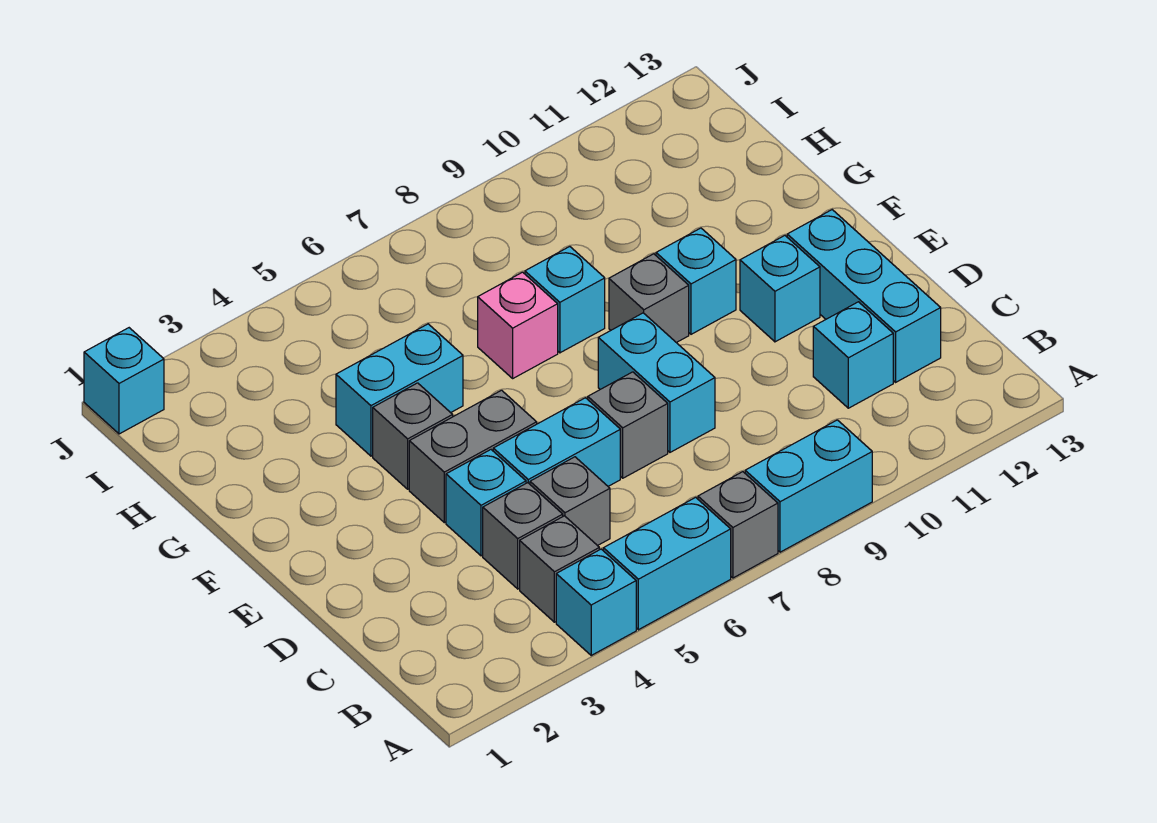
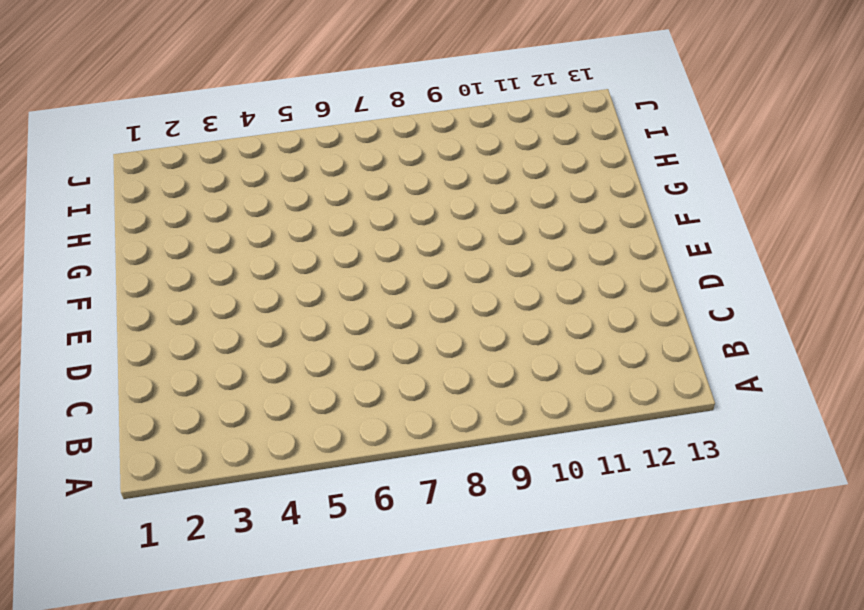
none -> cyan brick A4 level 1
none -> cyan brick A5:A6 level 1
none -> grey brick A7 level 1

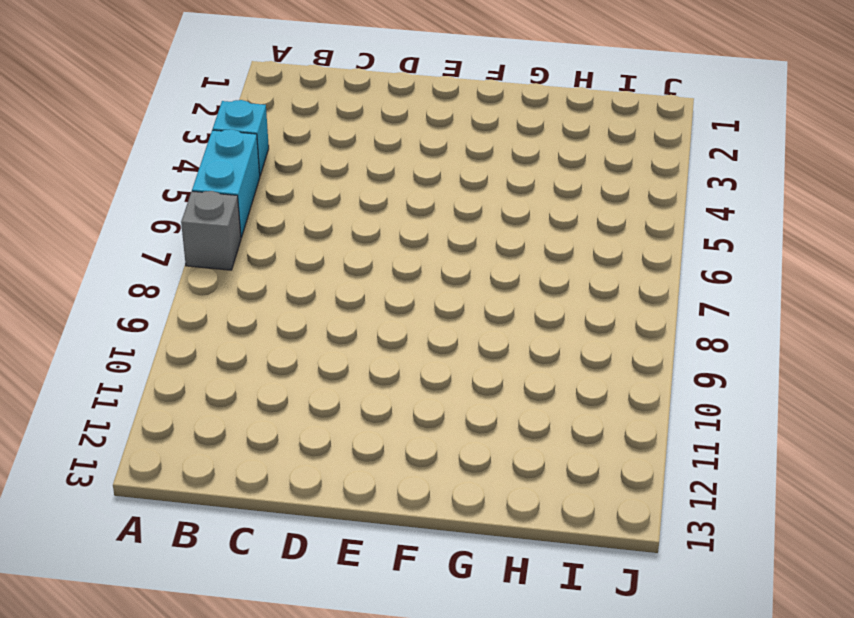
none -> cyan brick A8:A9 level 1
none -> grey brick B4 level 1
none -> grey brick C4 level 1

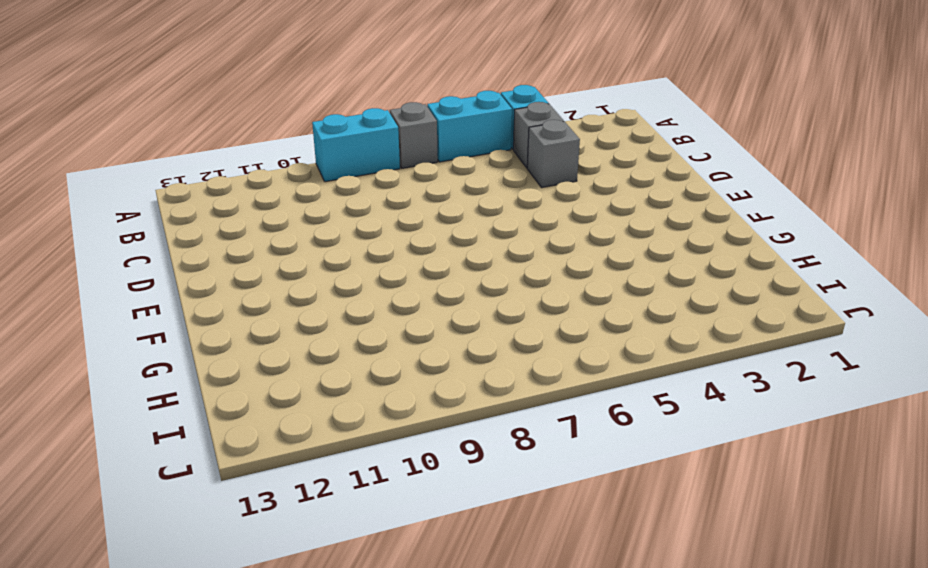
none -> grey brick C5 level 1
none -> cyan brick C11 level 1
none -> cyan brick C12:E12 level 1

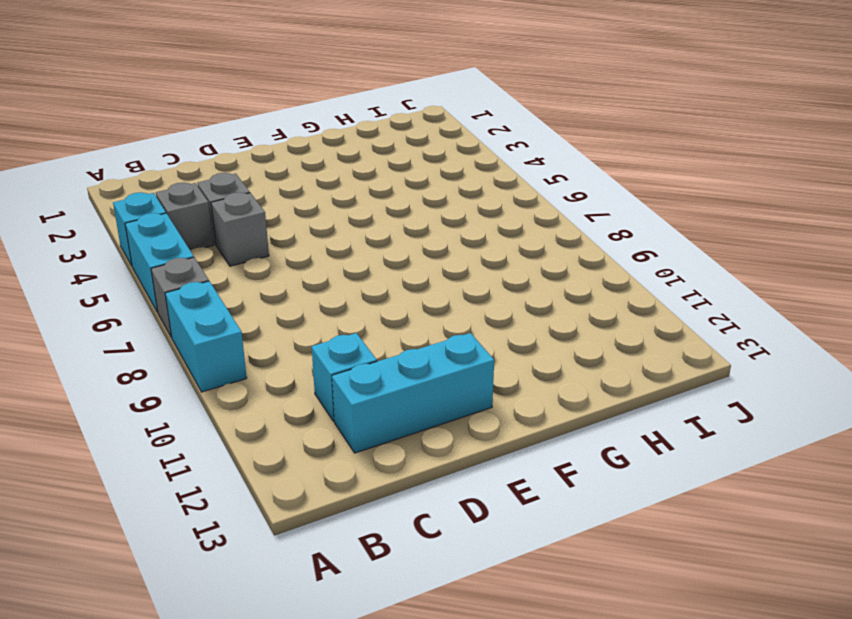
none -> cyan brick D4 level 1
none -> cyan brick D5:D6 level 1
none -> grey brick D7 level 1

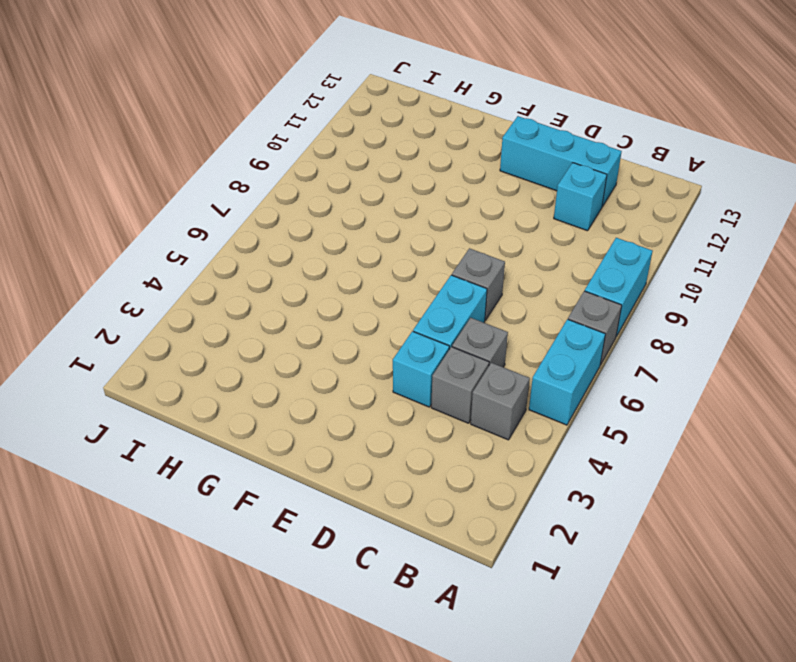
none -> cyan brick A4 level 1
none -> cyan brick D8:E8 level 1
none -> grey brick E4:E5 level 1

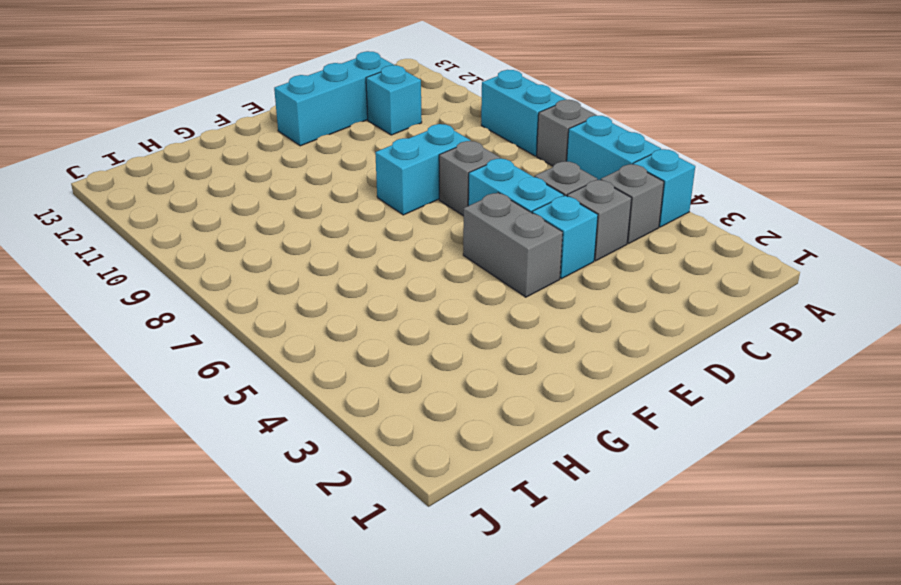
none -> cyan brick E11 level 1
none -> grey brick F4 level 1
none -> grey brick F9 level 1

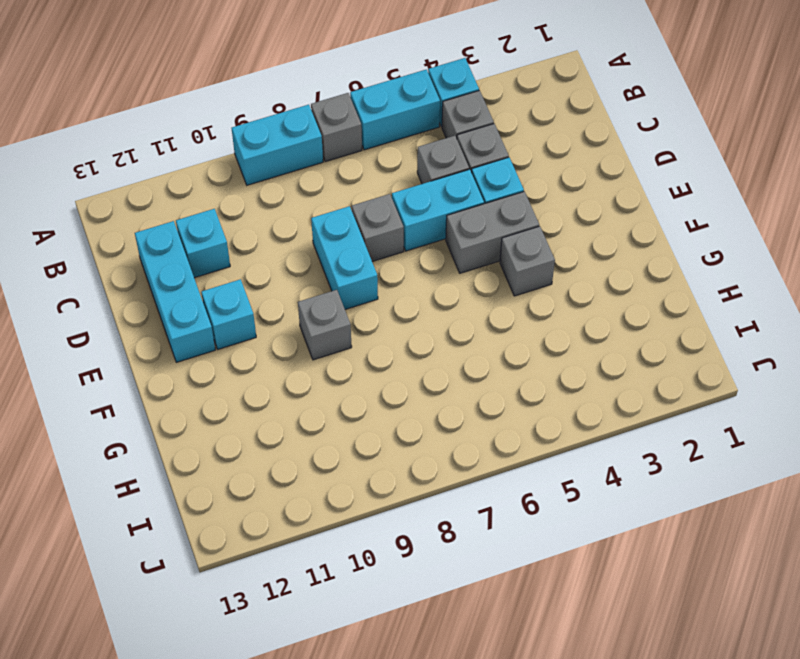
none -> cyan brick F10 level 1
none -> cyan brick G4:G5 level 1
none -> pink brick G7 level 1

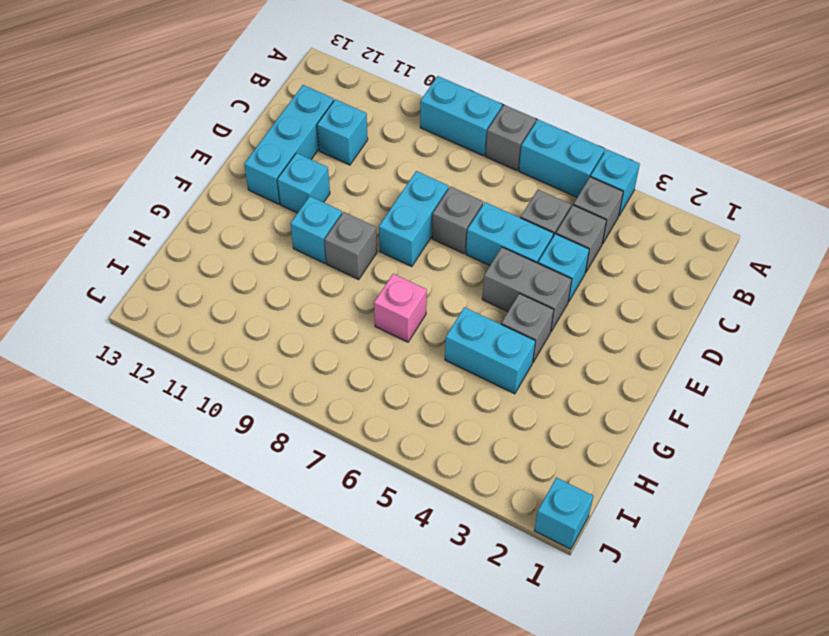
none -> cyan brick G8 level 1

